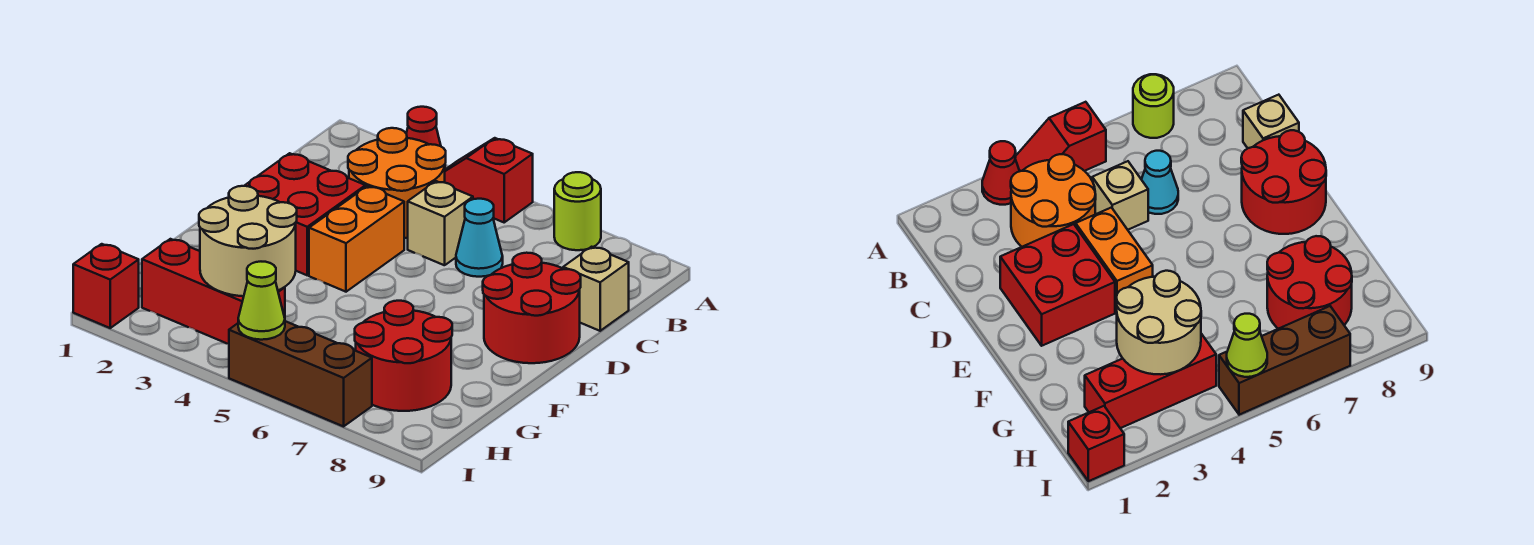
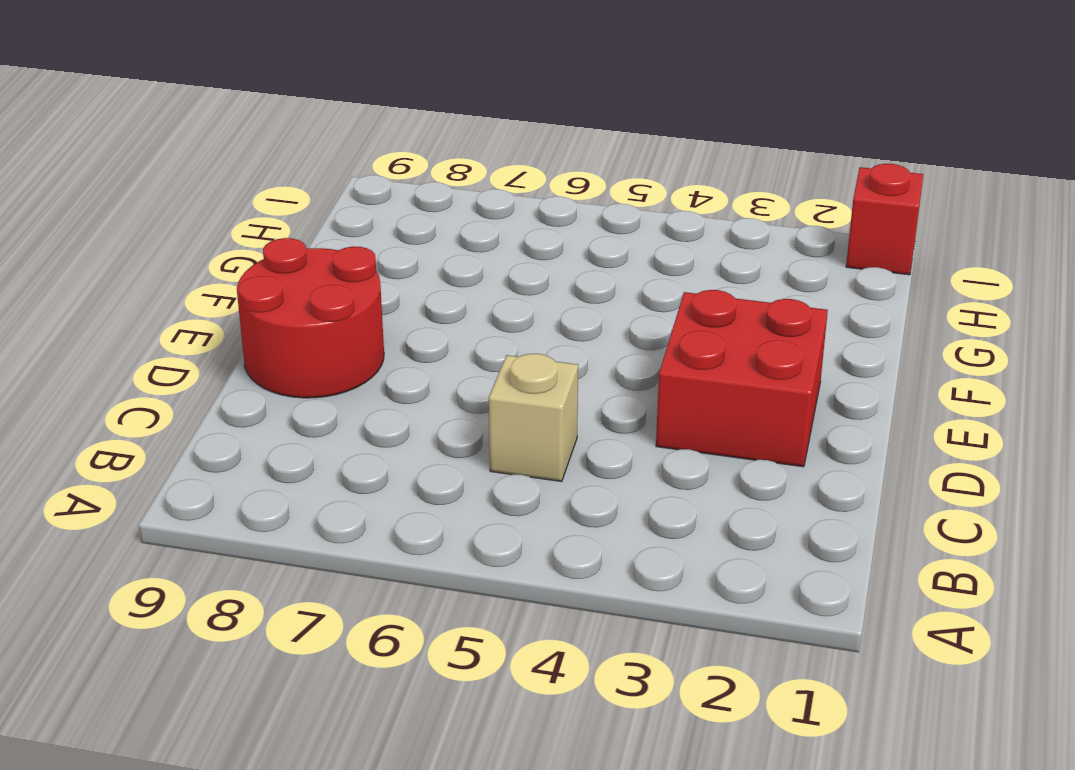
none -> red cone A3 level 1
none -> red slope A4:A5 level 1 top 5
none -> lime round brick A7 level 1

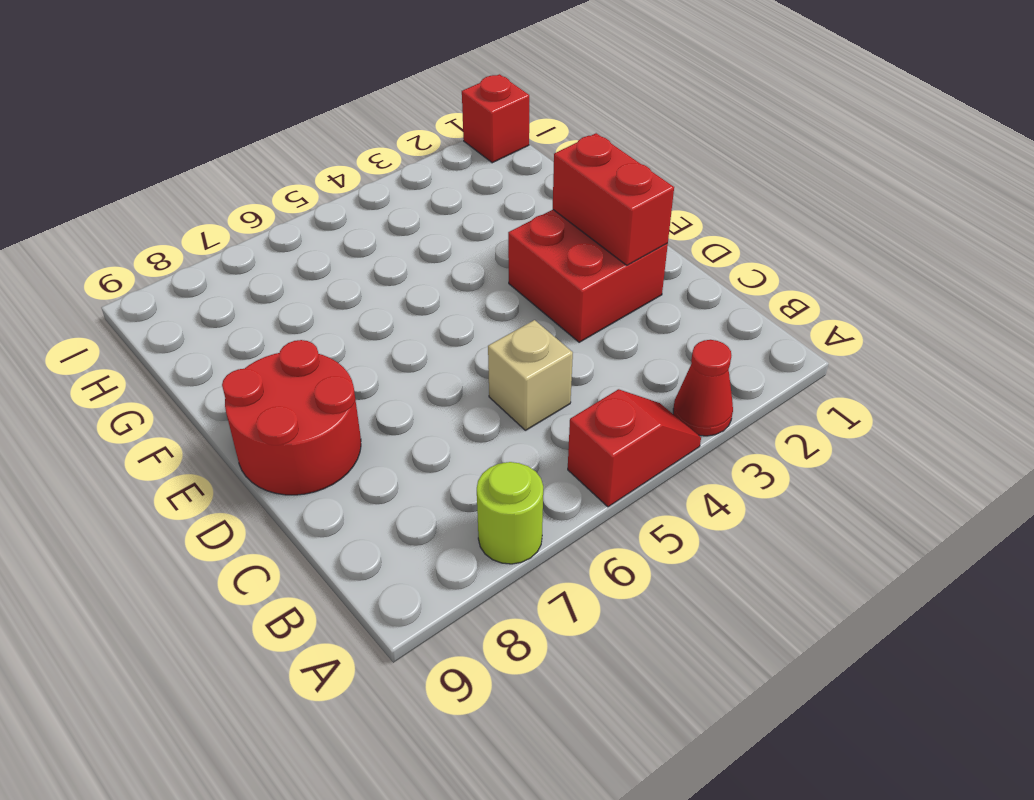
red brick D2:E2 level 2 -> none
none -> orange round brick B3:C4 level 1
none -> cyan cone C6 level 1
none -> tan brick C9 level 1

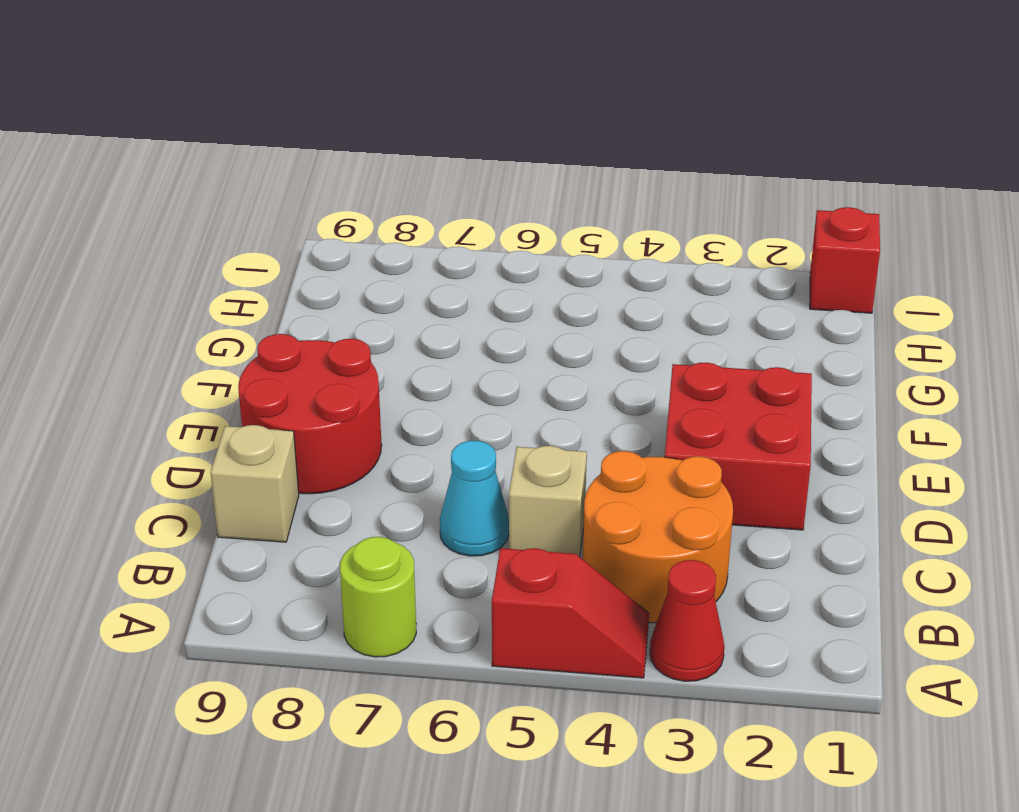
none -> orange brick D4:E4 level 1
none -> red round brick G7:H8 level 1
none -> red brick H2:H4 level 1

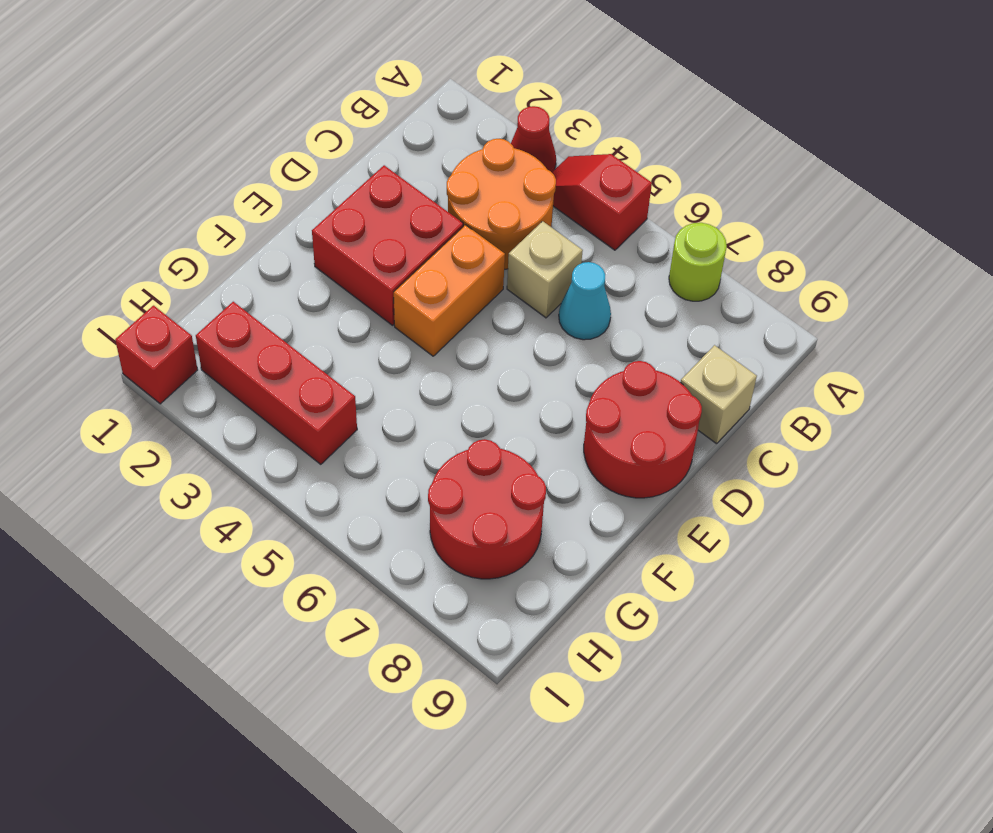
none -> brown brick I5:I7 level 1
none -> tan round brick G3:H4 level 2
none -> lime cone I5 level 2

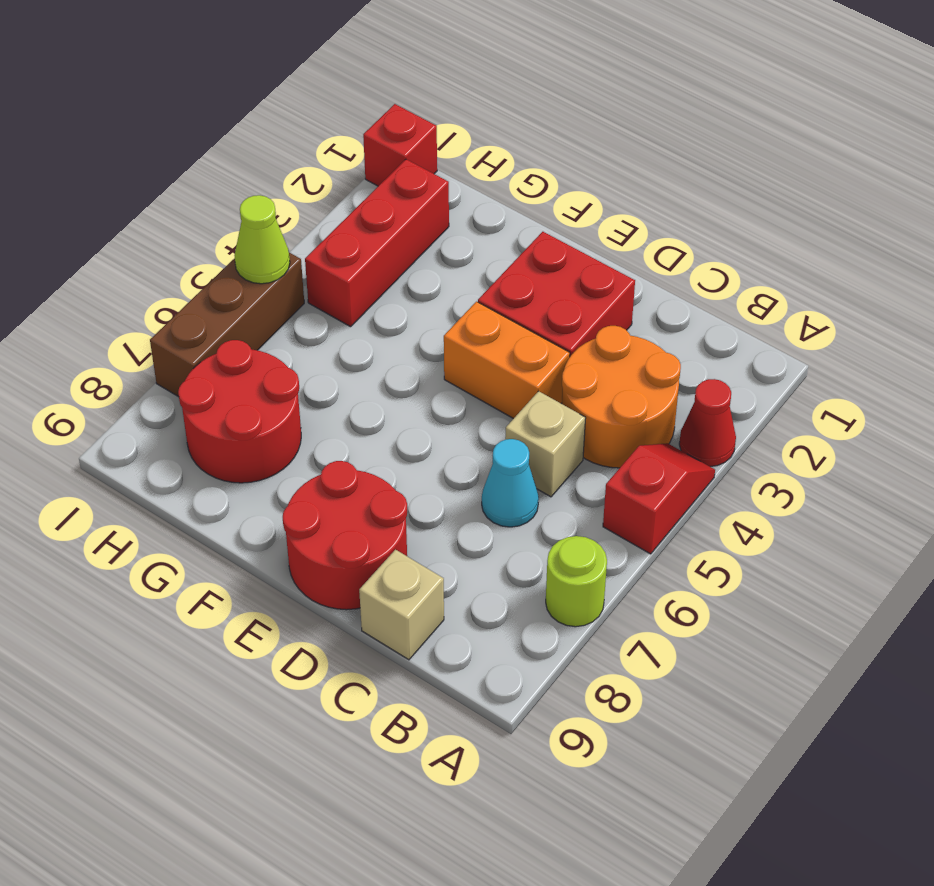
none -> tan round brick G3:H4 level 2

